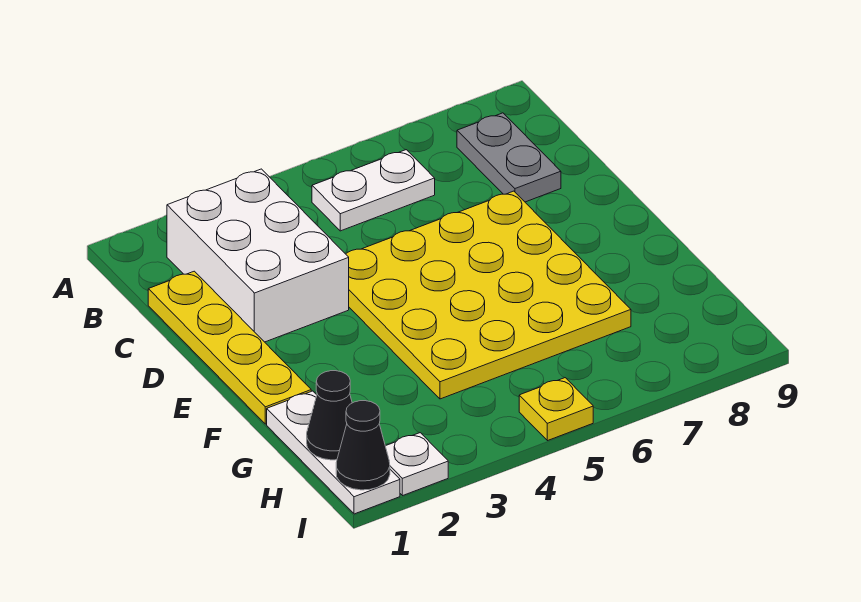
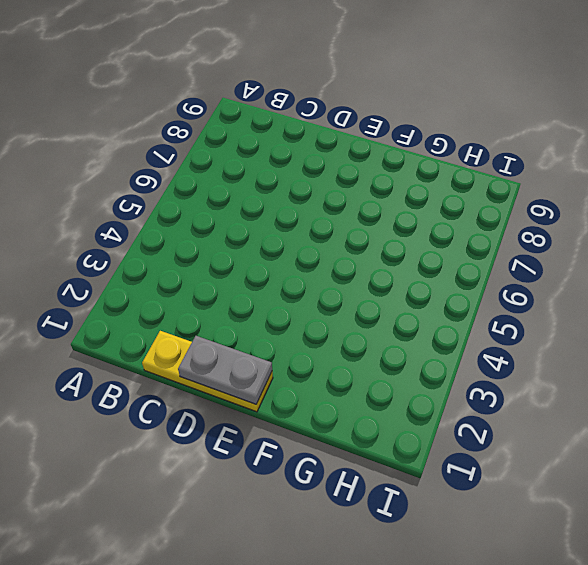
yellow plate C1:E1 level 1 -> yellow plate C1:F1 level 1
grey plate D1:E1 level 2 -> grey plate B8:C8 level 1
none -> white brick B2:D3 level 1
none -> white plate B5:B6 level 1

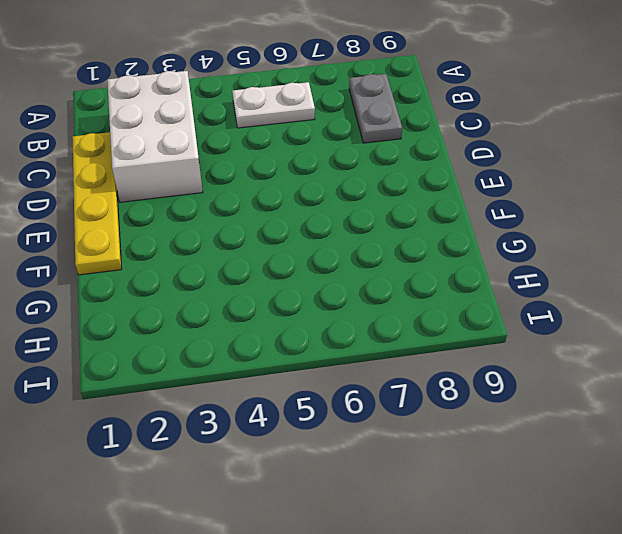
none -> yellow plate D4:G7 level 1
none -> white plate G1:I1 level 1

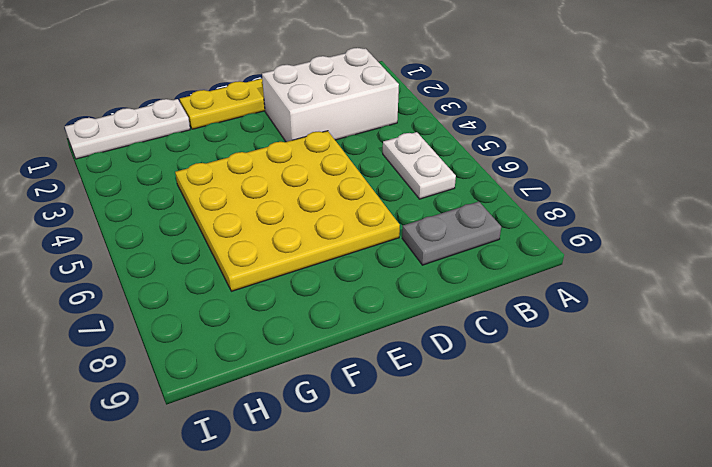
none -> white plate I2 level 1
none -> yellow plate I5 level 1

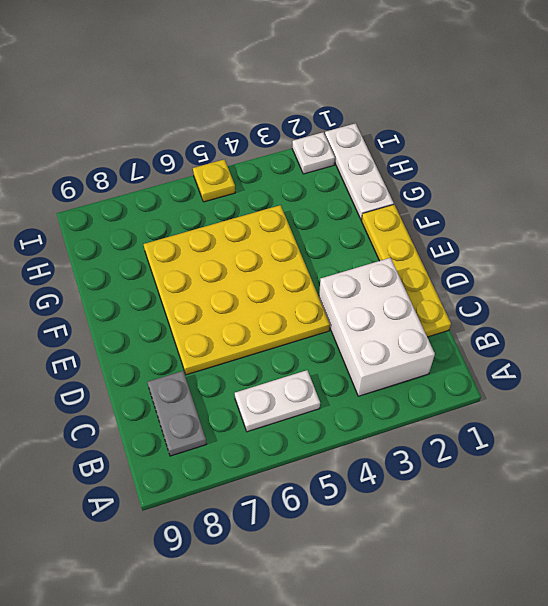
none -> black cone H1 level 2
none -> black cone I1 level 2

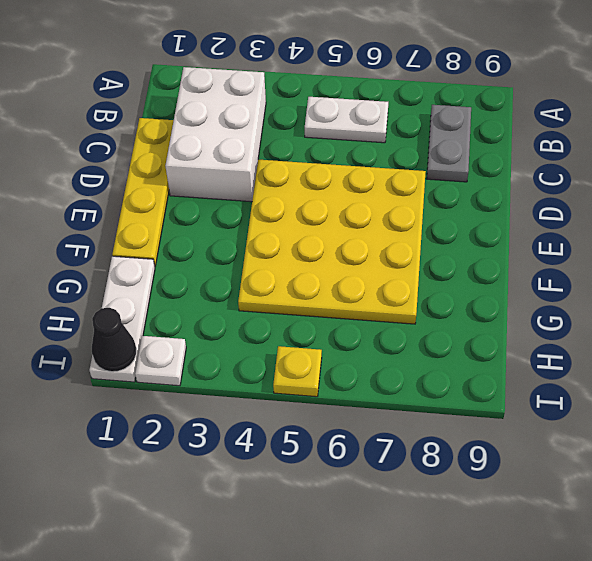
none -> black cone H1 level 2

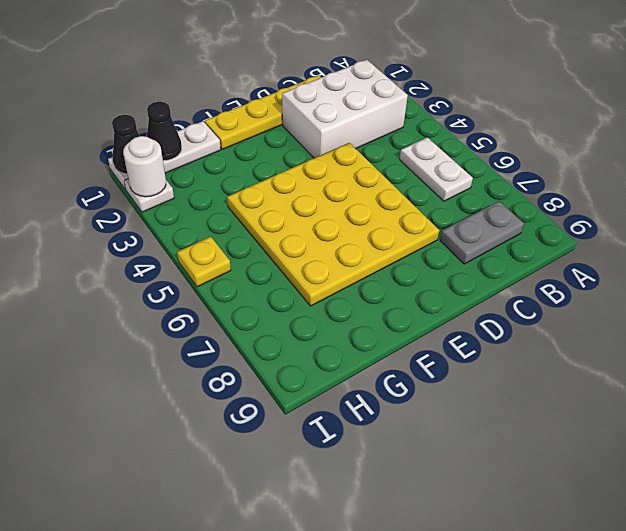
white round brick I2 level 2 -> none

